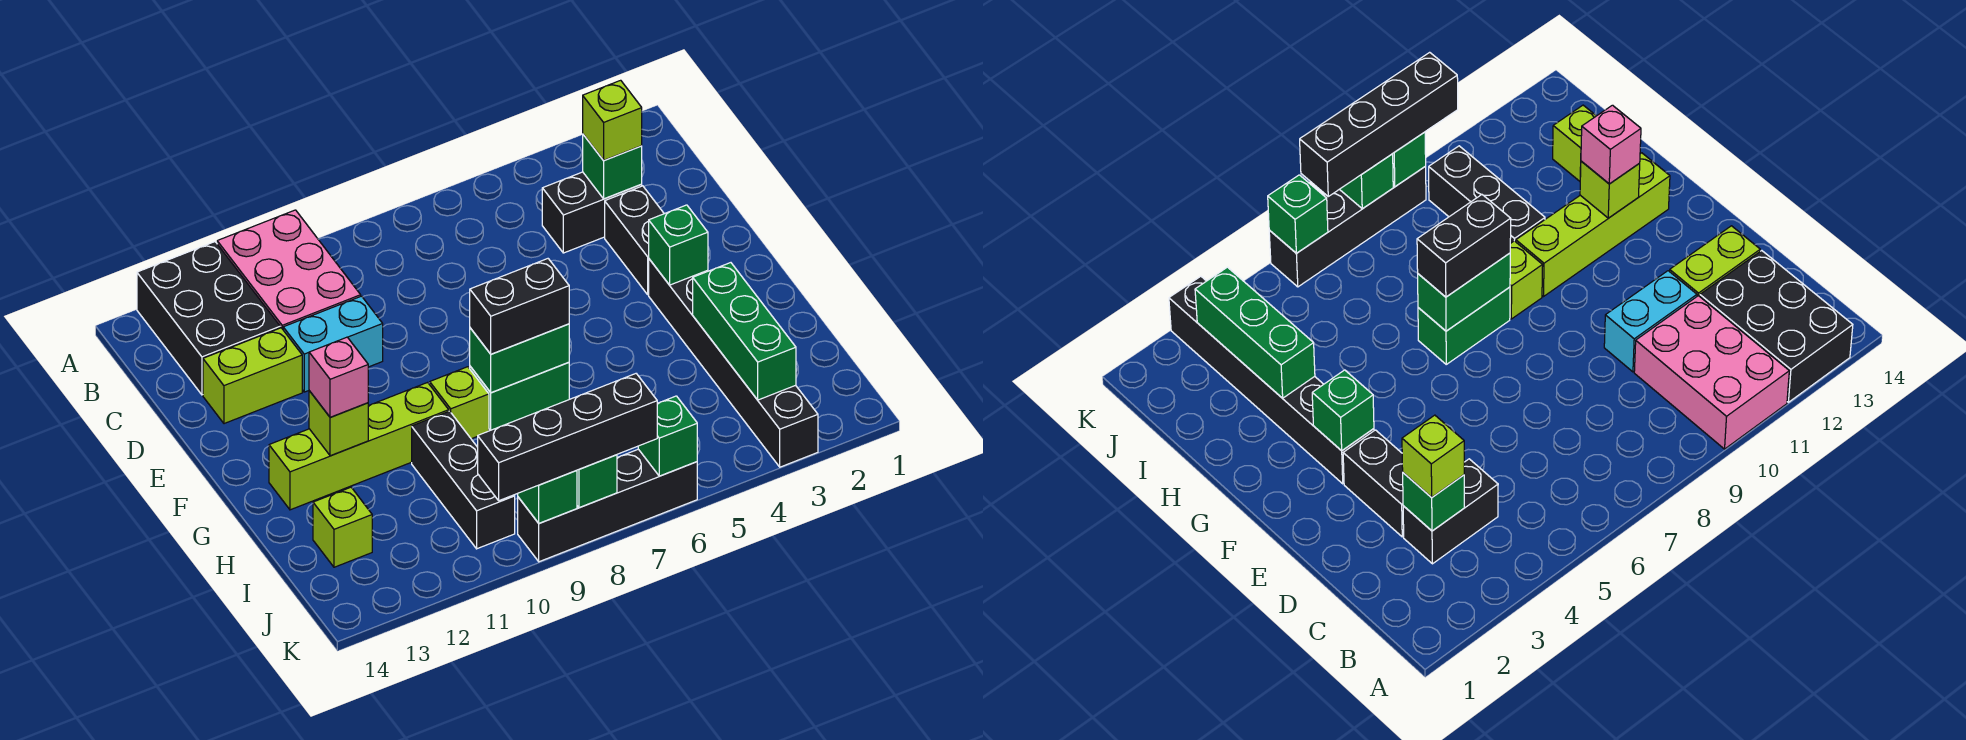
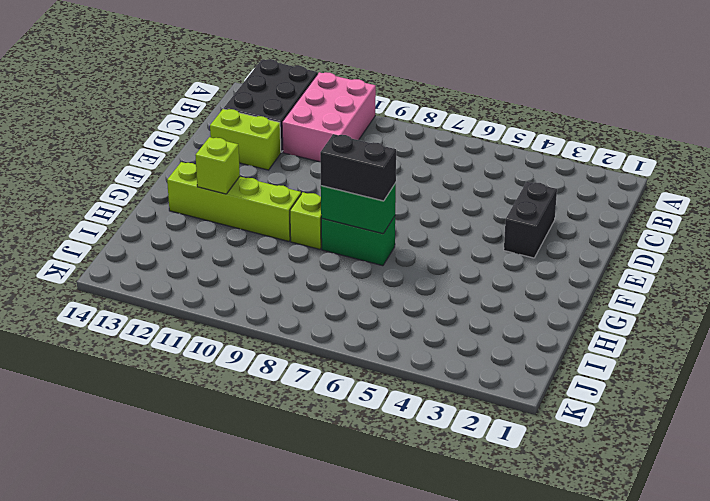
none -> black brick C3:C4 level 1
none -> cyan brick D10:D11 level 1
none -> black brick F3:K3 level 1

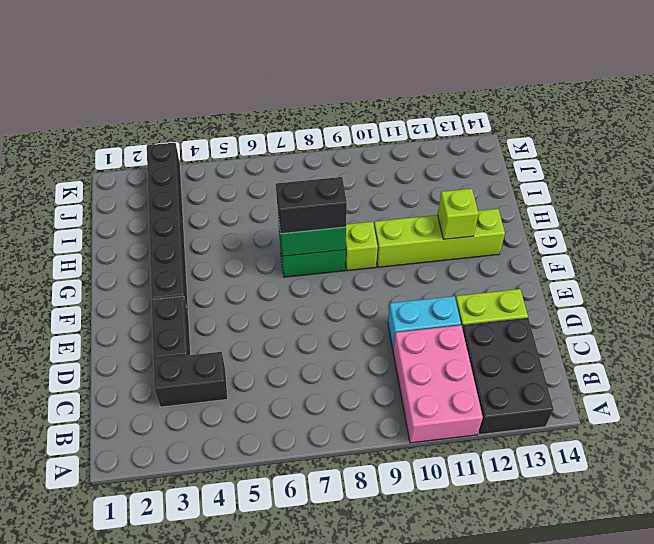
none -> black brick H10:J10 level 1
none -> lime brick I13 level 1
none -> black brick K6:K9 level 1

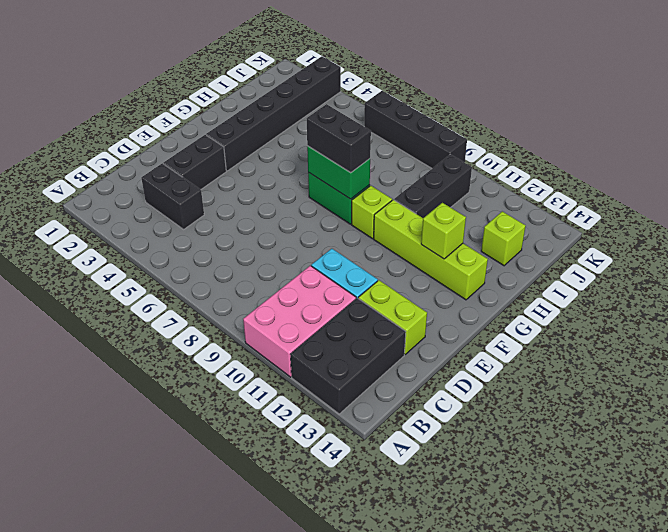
none -> green brick C3 level 2
none -> green brick F3 level 2
none -> green brick H3:J3 level 2

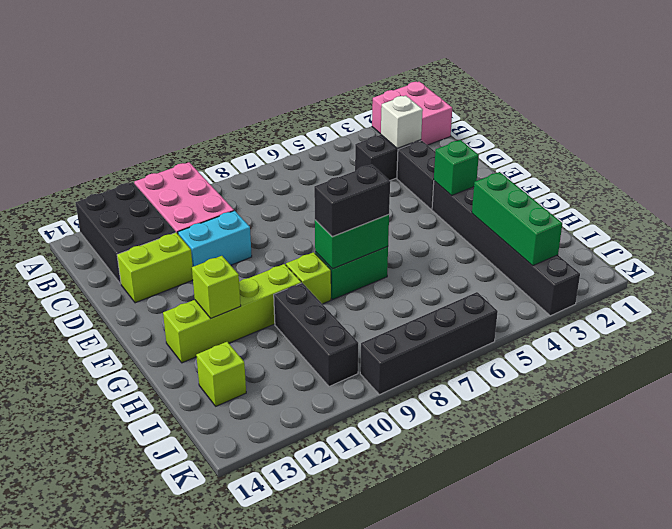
pink brick A1:B2 level 1 -> none
white brick C3 level 2 -> green brick C3 level 2
none -> green brick K6 level 2
none -> green brick K8 level 2
none -> green brick K9 level 2

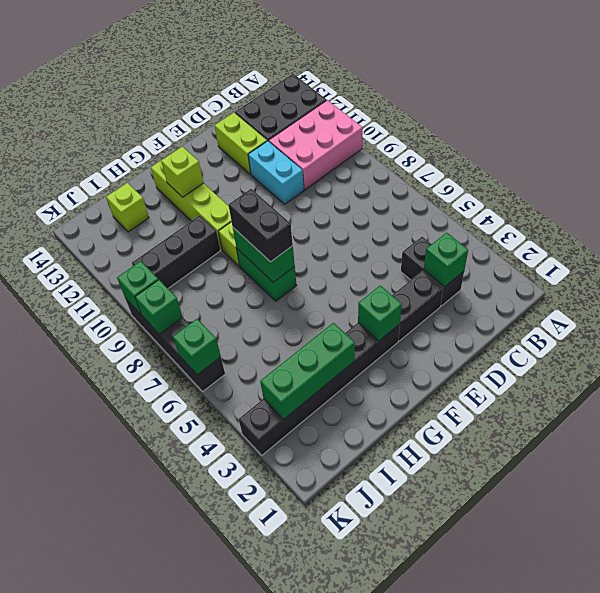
none -> lime brick C3 level 3
none -> pink brick G12 level 3
none -> black brick K7:K10 level 3

